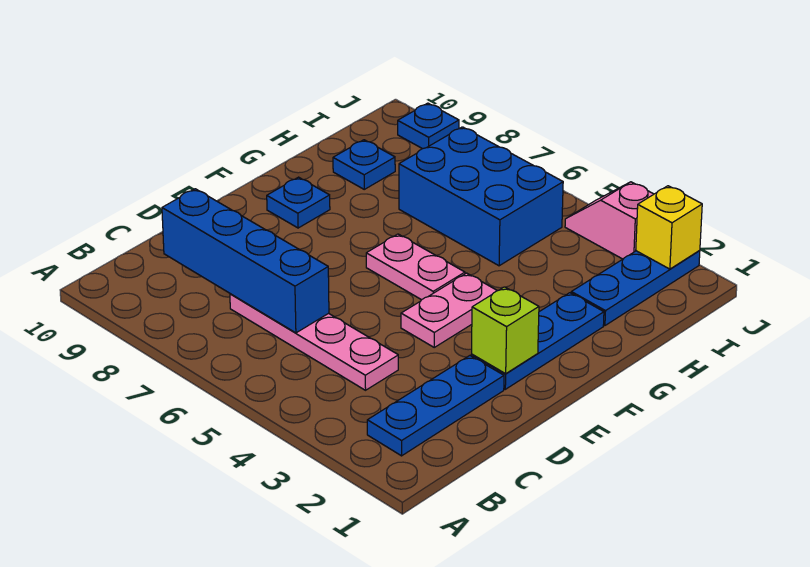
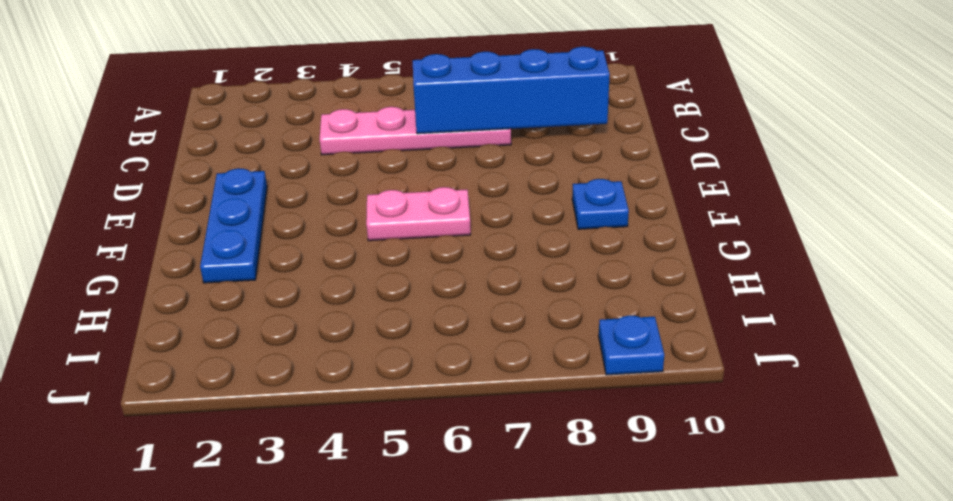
none -> blue plate B2:D2 level 1
none -> pink plate E4:F4 level 1
none -> blue plate H2:J2 level 1

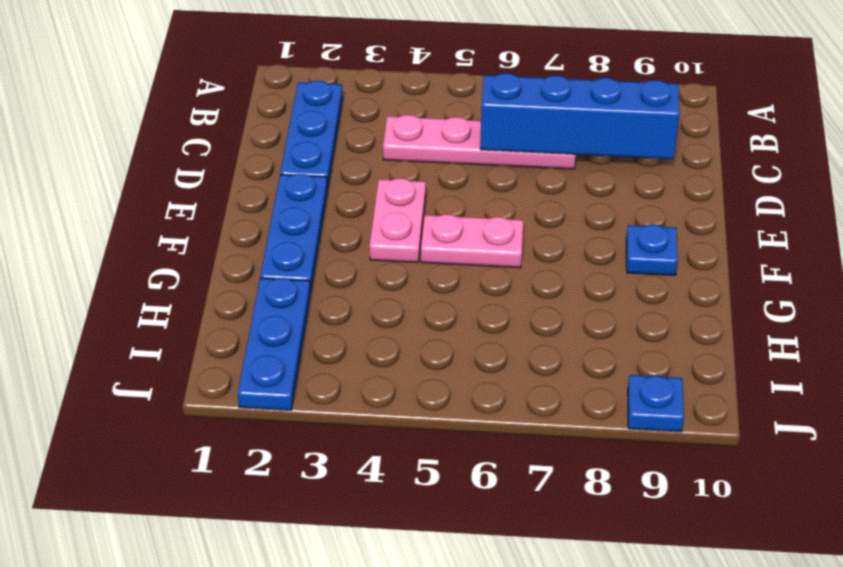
none -> blue brick H5:I7 level 1
none -> blue plate H9 level 1
none -> pink slope J3:J4 level 1 top 3

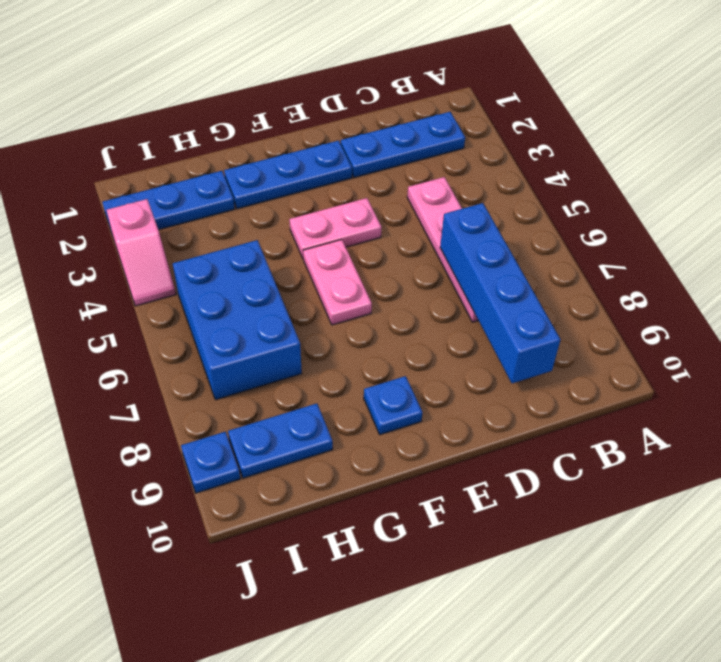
blue plate H9:I9 level 1 -> blue plate H9 level 1
none -> lime brick E2 level 2
none -> yellow brick J2 level 2

